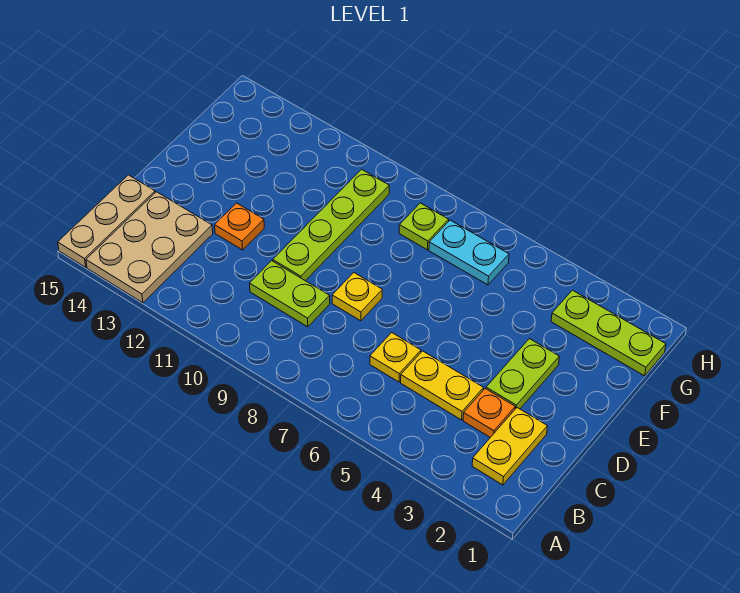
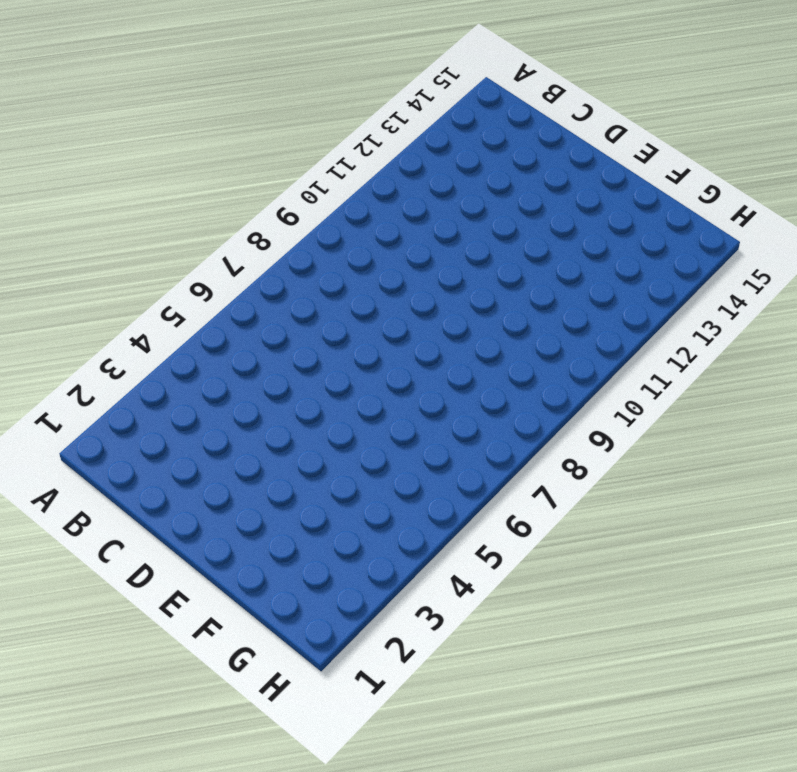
none -> tan plate A13:C14 level 1
none -> tan plate A15:C15 level 1
none -> yellow plate B2:C2 level 1

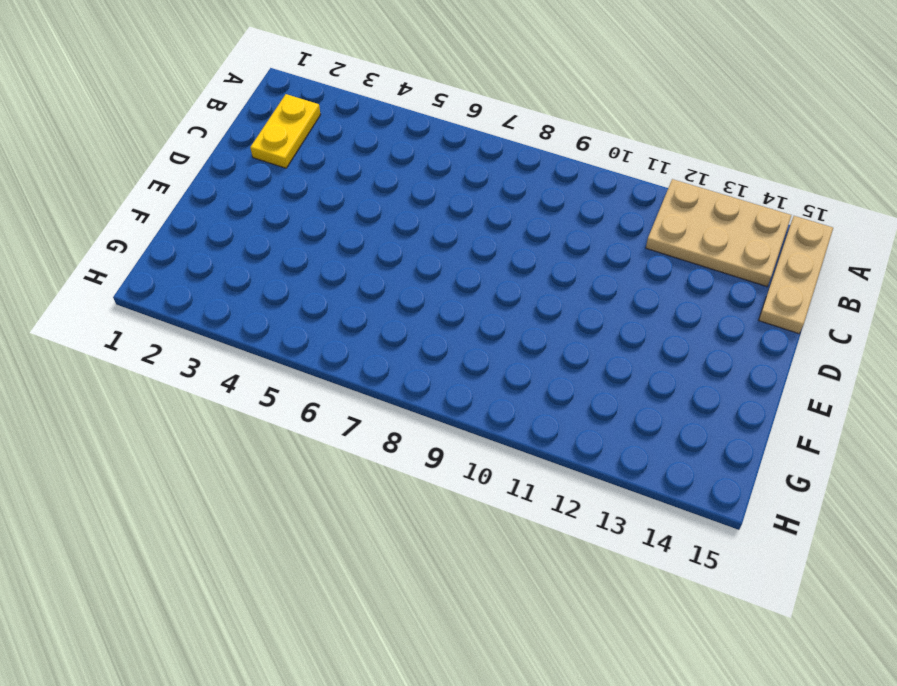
tan plate A12:B14 level 1 -> tan plate A13:C14 level 1
none -> orange plate C3 level 1
none -> yellow plate C4:C5 level 1
none -> yellow plate C6 level 1

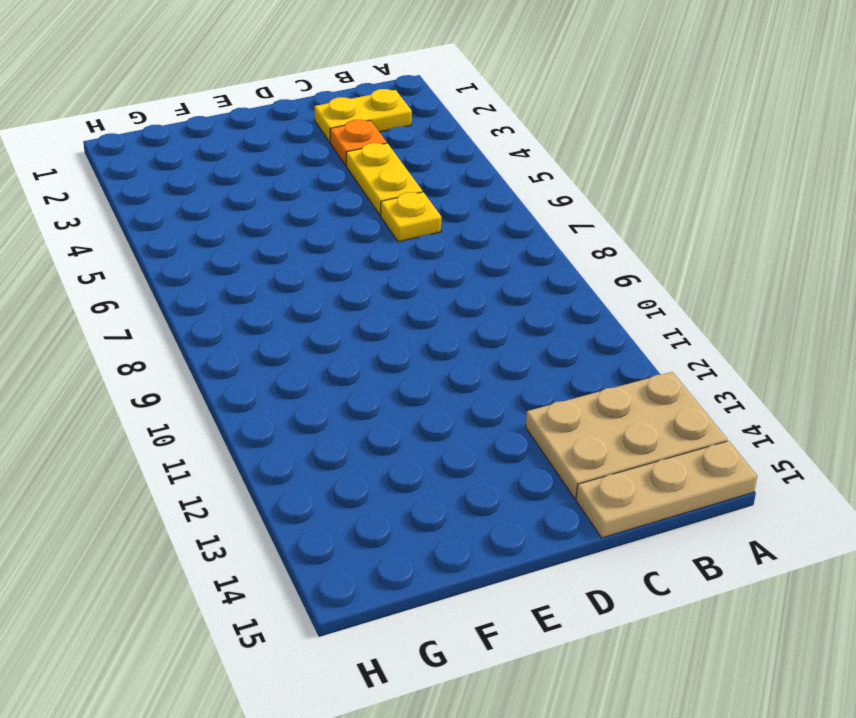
none -> lime plate C9:C10 level 1
none -> lime plate D3:E3 level 1
none -> yellow plate D8 level 1

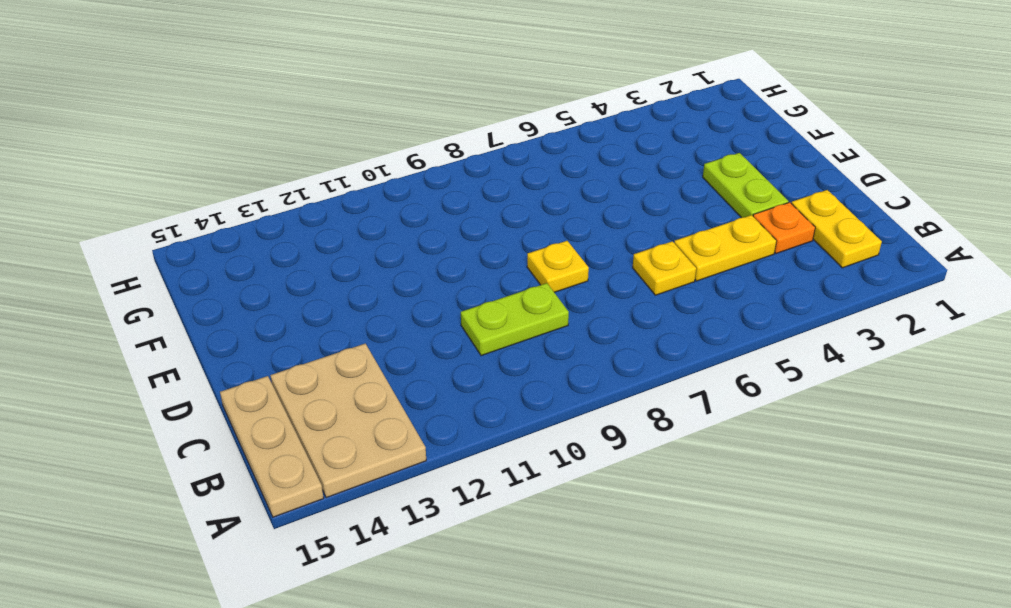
none -> lime plate D10:G10 level 1
none -> orange plate D12 level 1
none -> lime plate G1:G3 level 1

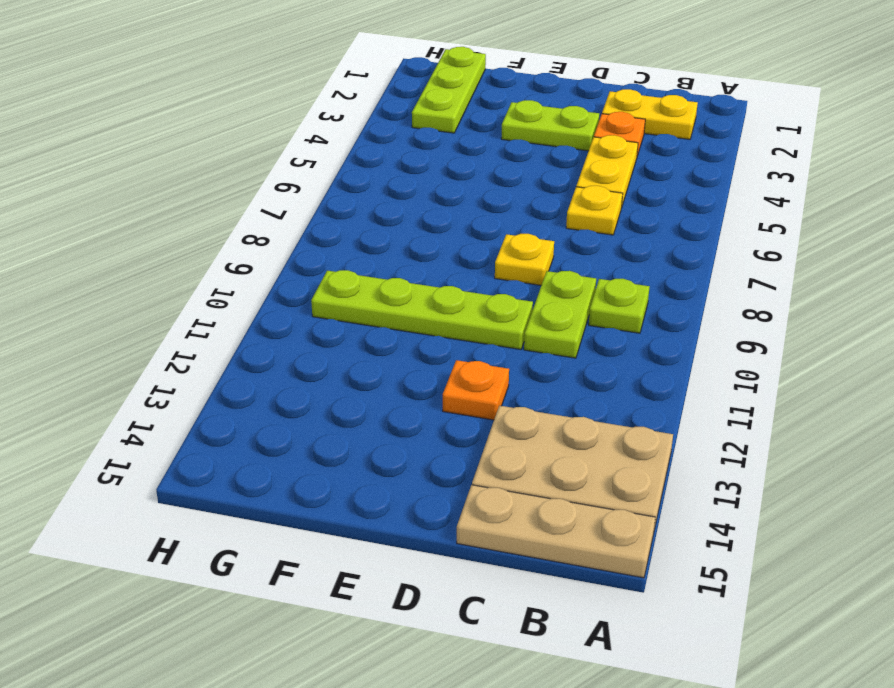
lime plate B9 level 1 -> lime plate G8 level 1
none -> cyan plate G6:G7 level 1

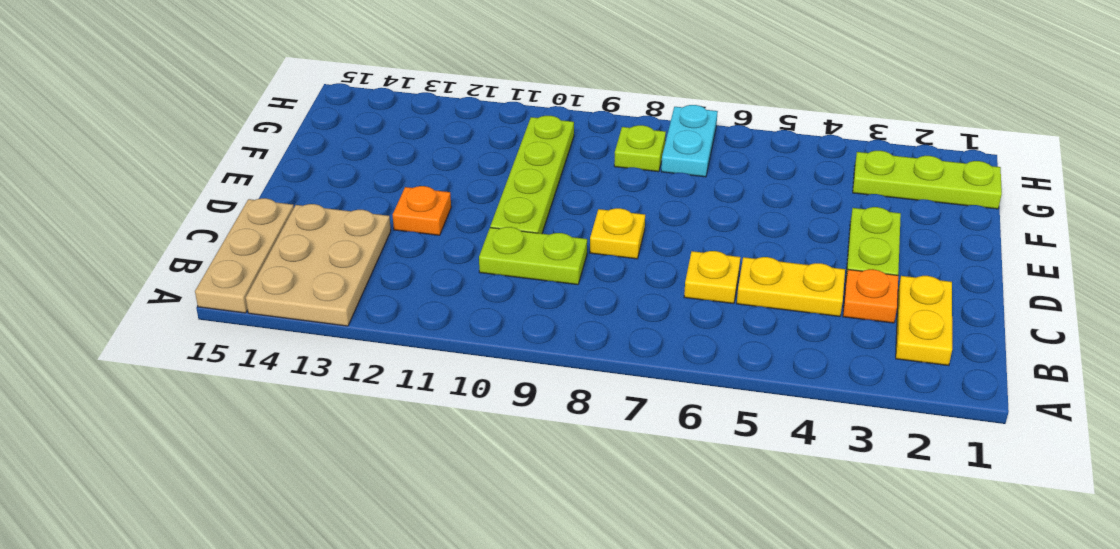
cyan plate G7:H7 level 1 -> cyan plate G6:G7 level 1

